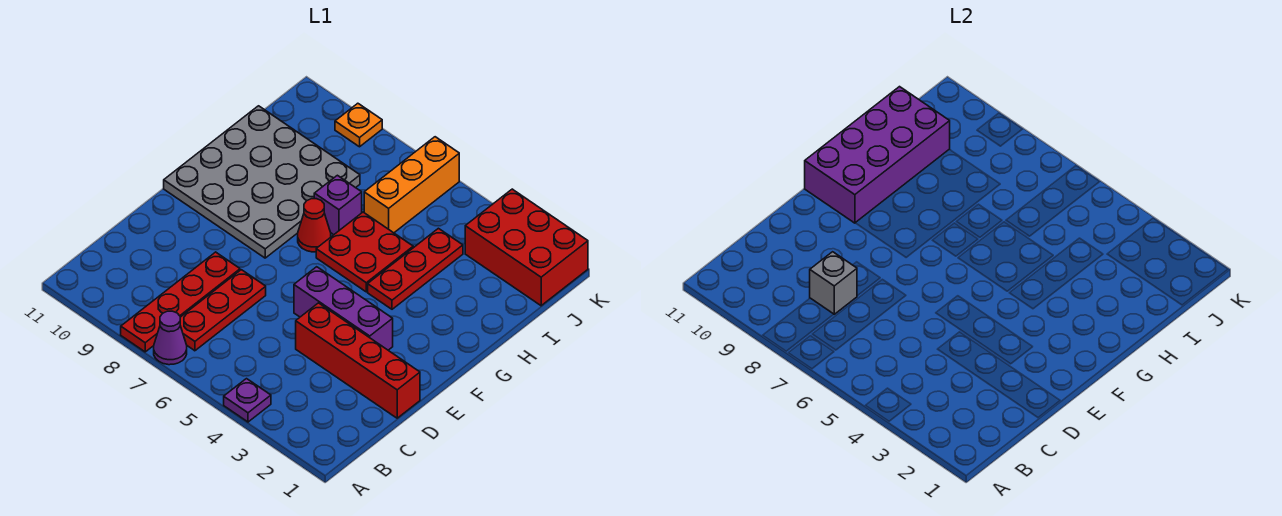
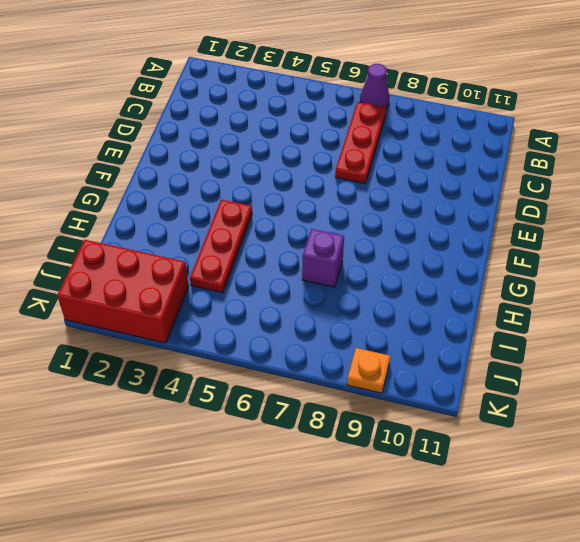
none -> purple plate A4 level 1
none -> red plate A8:D8 level 1
none -> red brick D1:D4 level 1

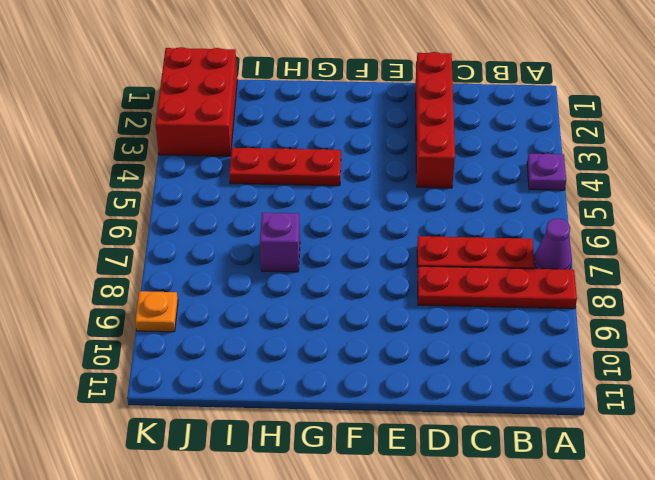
none -> purple brick E3:E5 level 1
none -> grey plate F8:I11 level 1
none -> red plate G5:H6 level 1

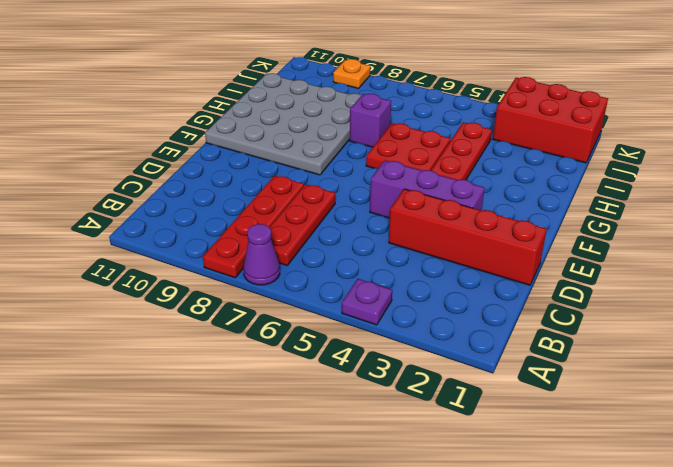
none -> red cone G7 level 1
none -> orange brick I6:K6 level 1
none -> grey brick C8 level 2

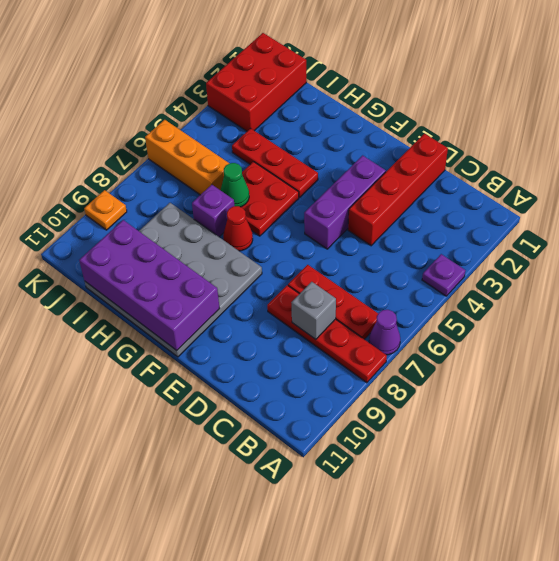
green cone H6 level 2 -> none

